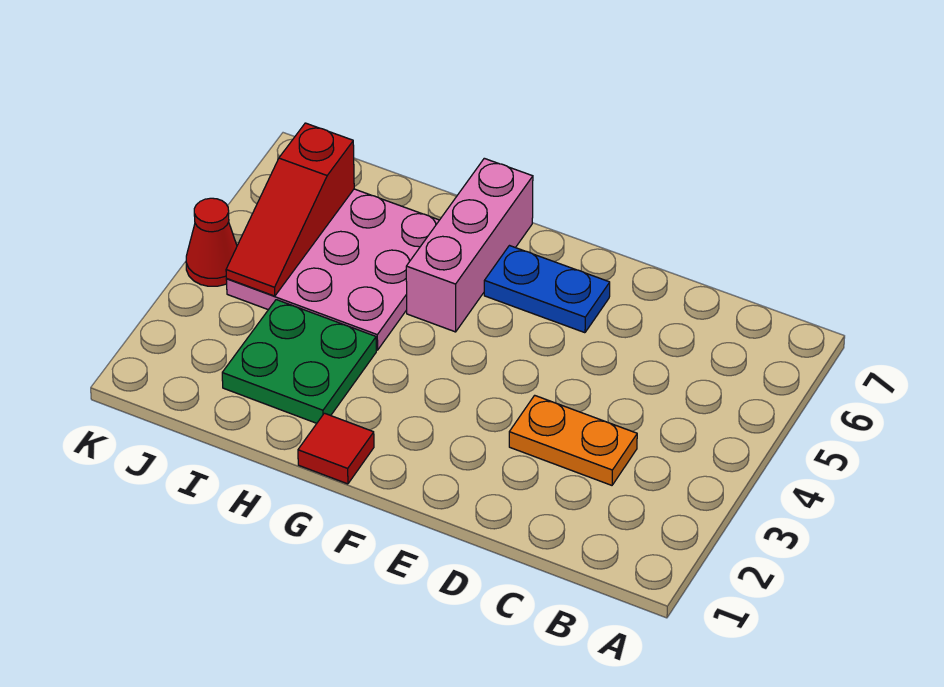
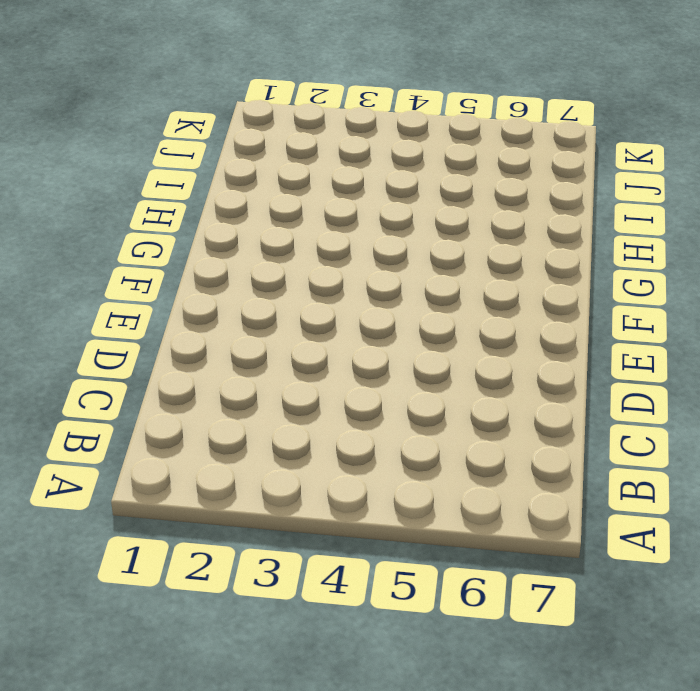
none -> orange plate C3:D3 level 1
none -> blue plate E6:F6 level 1

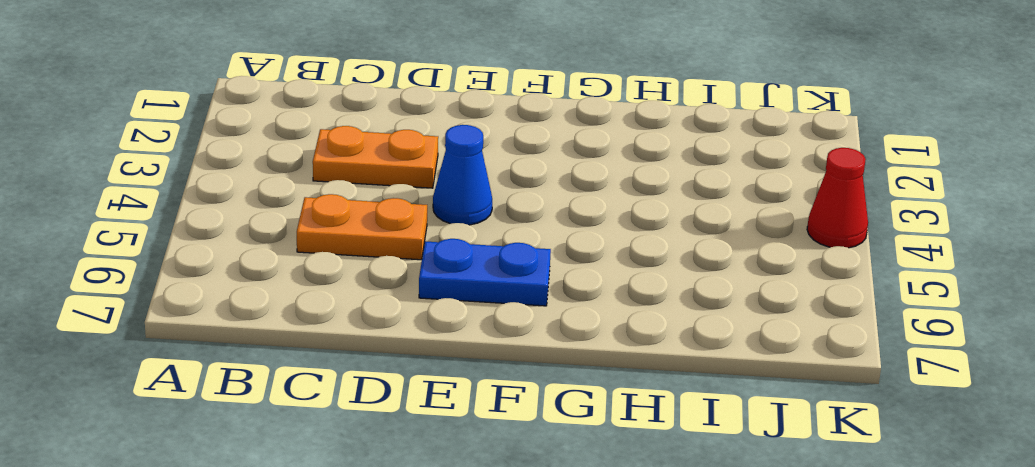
orange plate C5:D5 level 1 -> none
blue cone E4 level 1 -> none
none -> red tile G1 level 1
none -> pink brick G5:G7 level 1

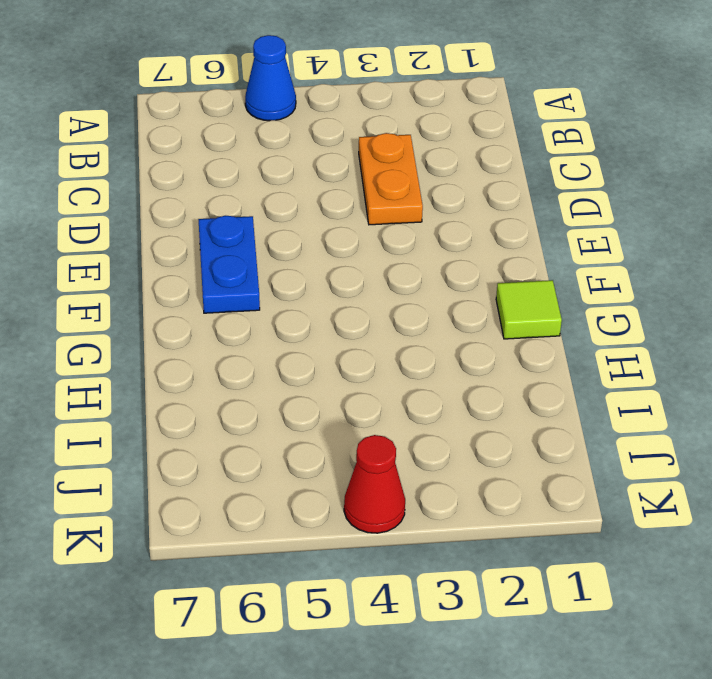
blue cone A5 level 1 -> none
lime tile G1 level 1 -> red tile G1 level 1
none -> pink brick G5:G7 level 1
none -> green plate H2:I3 level 1

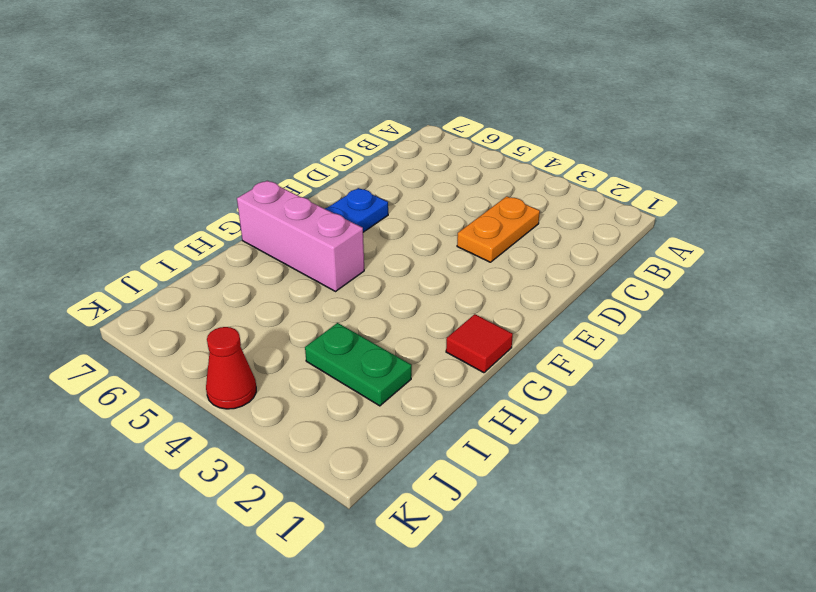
green plate I2:I3 level 1 -> green plate H2:I3 level 1
none -> pink plate H4:J6 level 1
none -> red slope J4:J6 level 2 top 6

